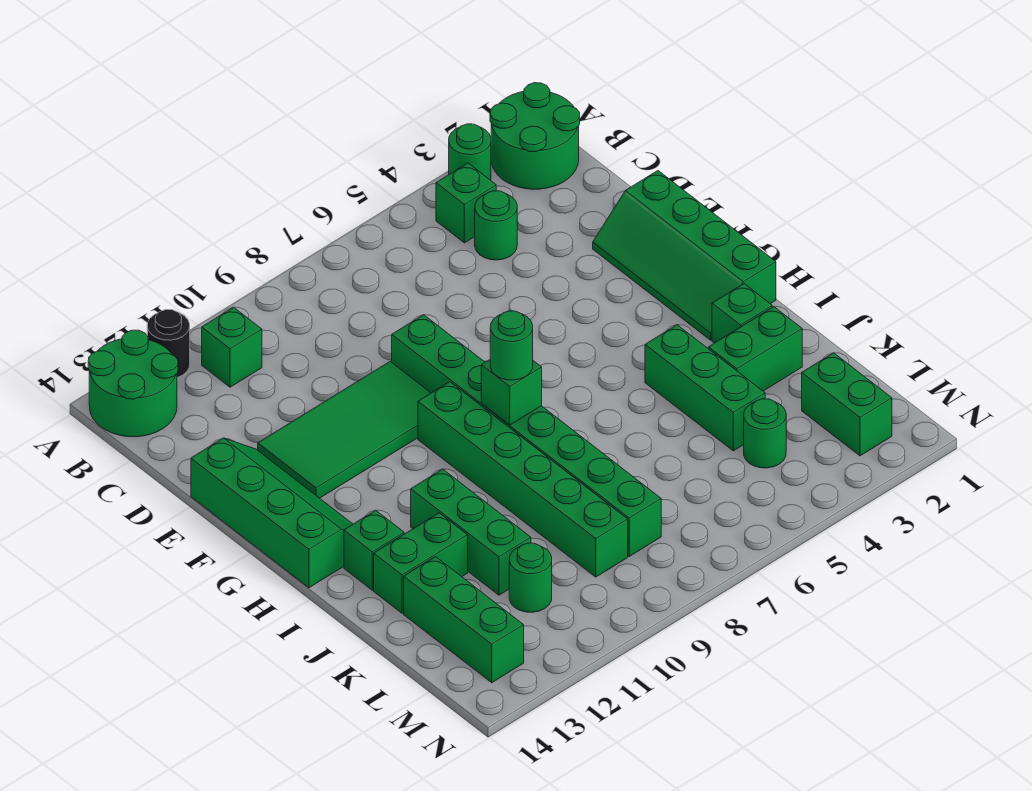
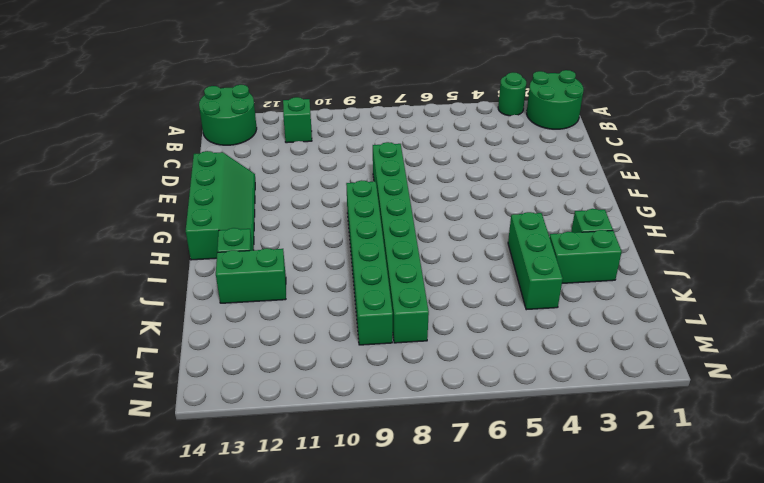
none -> black round brick A12 level 1
none -> green brick B4 level 1
none -> green round brick C4 level 1

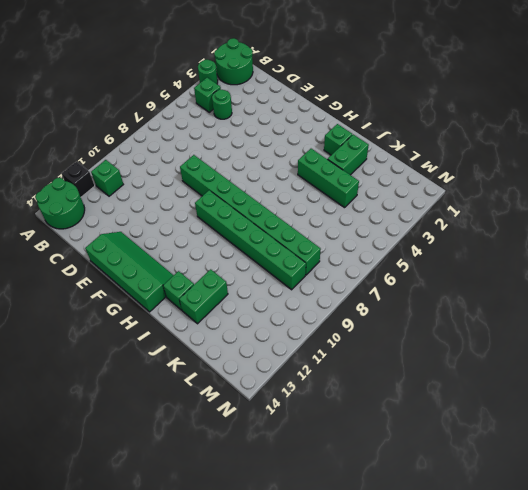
black brick A12 level 1 -> black round brick A12 level 1
none -> green slope E1:H2 level 1 top 1
none -> green tile E9:F12 level 1
none -> green brick I11:K11 level 1

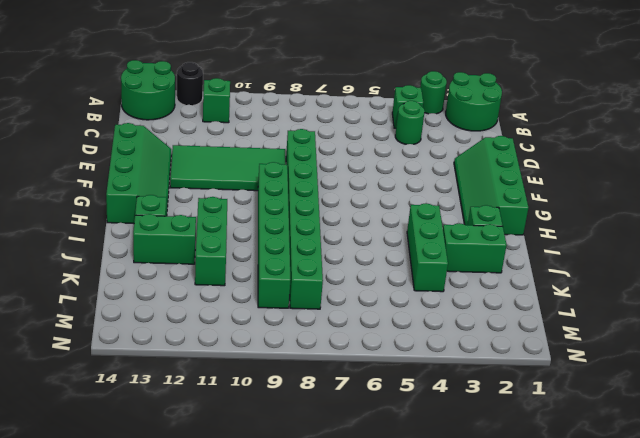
none -> green brick K13:M13 level 1
none -> green brick L2:M2 level 1
none -> green round brick L4 level 1

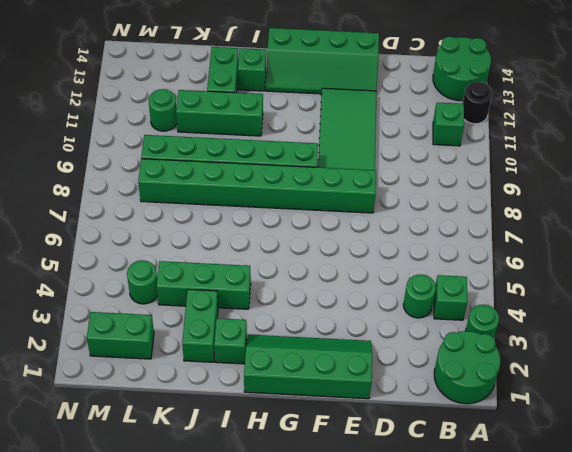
none -> green brick K13:M13 level 1
none -> green brick H8 level 2
none -> green round brick H8 level 3

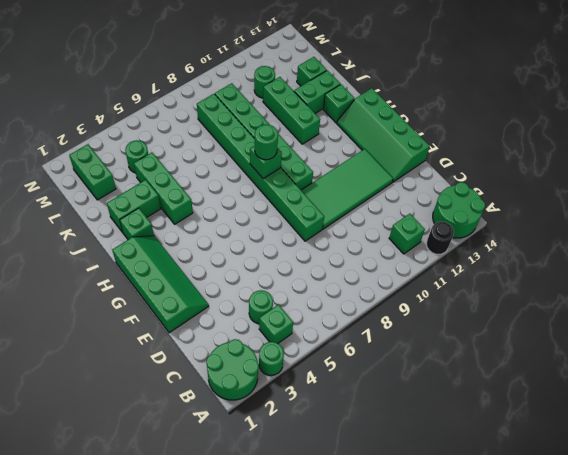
green brick K13 level 1 -> green brick K13:M13 level 1

